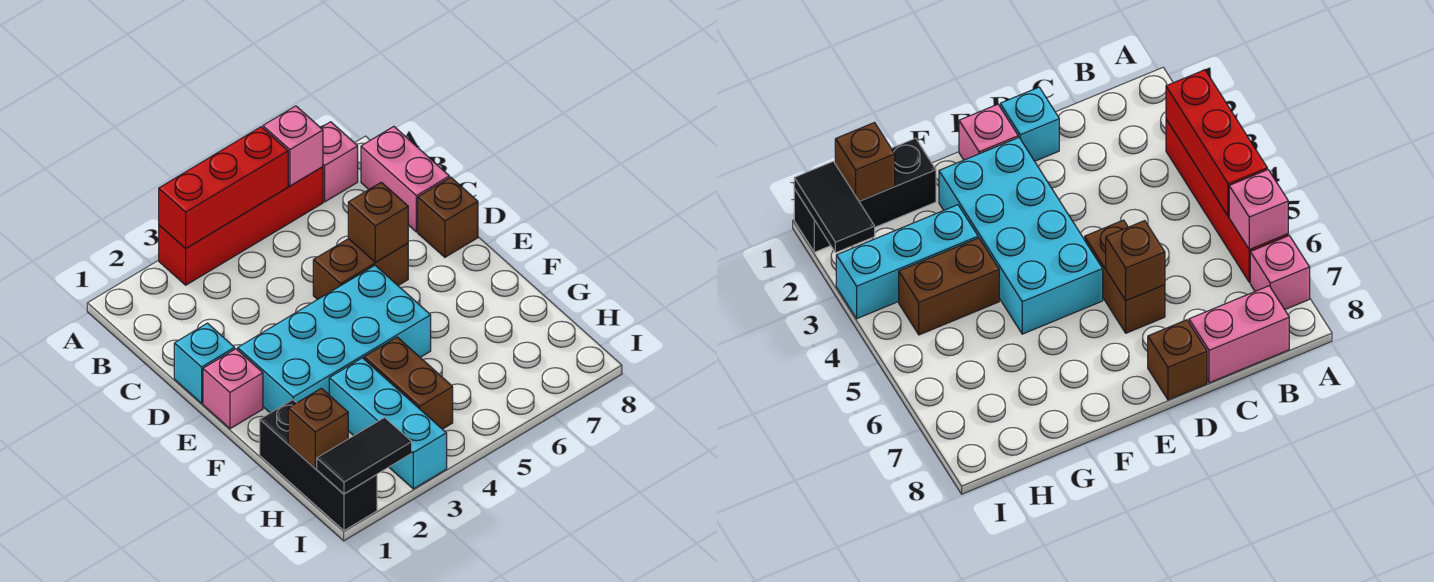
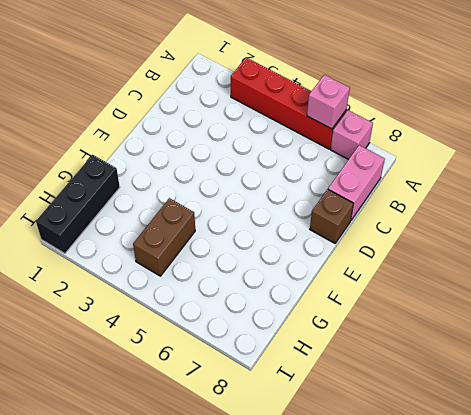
none -> cyan brick D1 level 1
none -> brown brick D5:D6 level 1
none -> pink brick E1 level 1

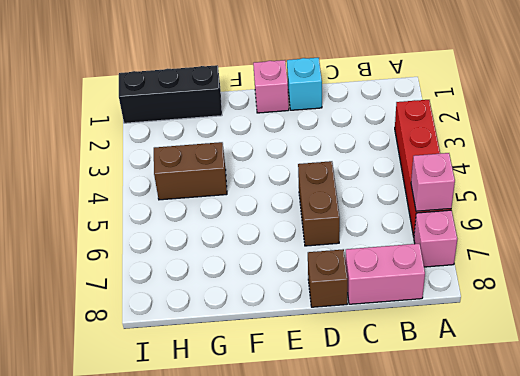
none -> cyan brick E2:F5 level 1
none -> cyan brick G3:I3 level 1
none -> red brick A3:A5 level 2

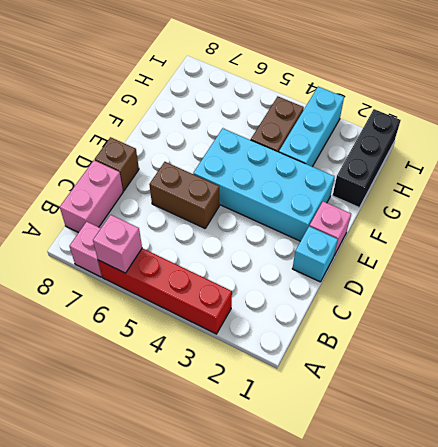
none -> red brick A3:A5 level 2
none -> brown brick D6 level 2
none -> brown brick H1 level 2

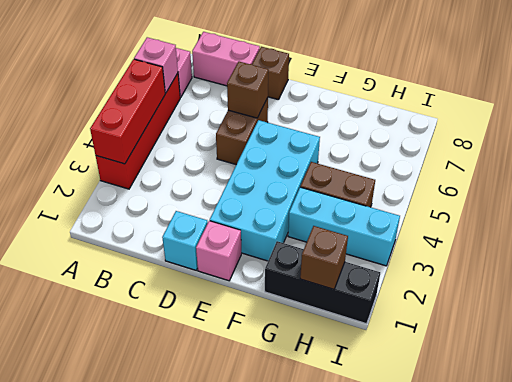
none -> black tile I1:I2 level 2

